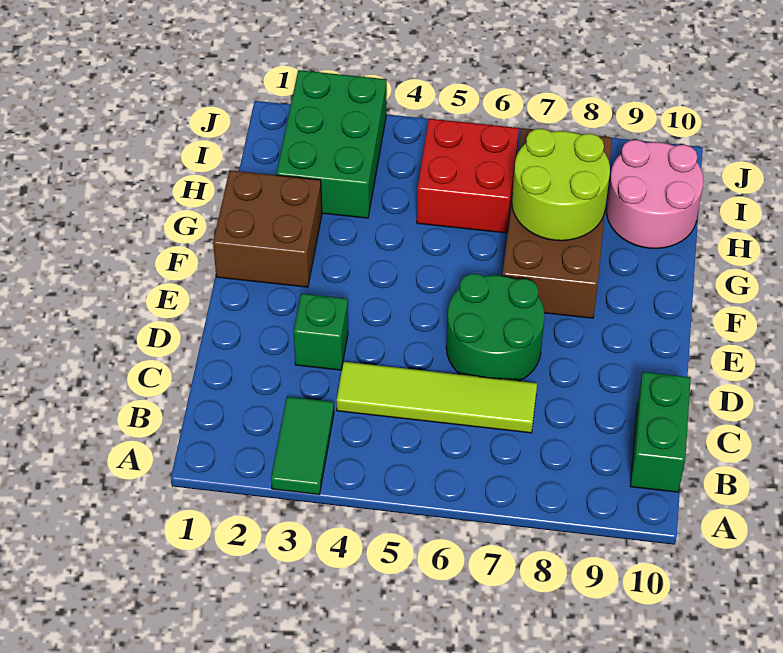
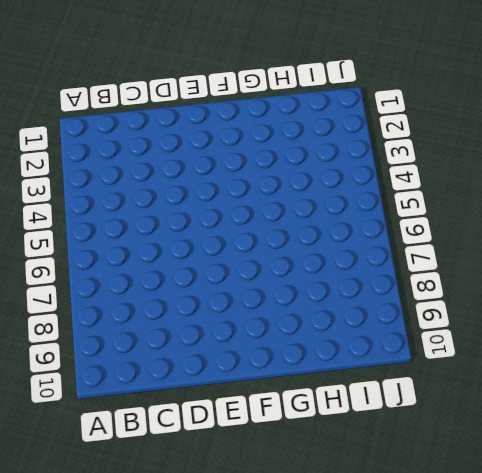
none -> green tile A3:B3 level 1
none -> green brick B10:C10 level 1

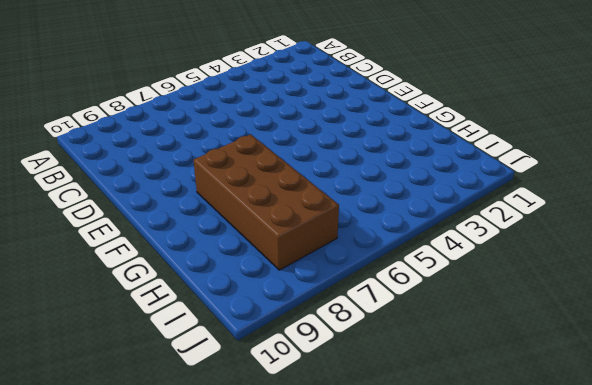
none -> green tile A3:B3 level 1
none -> green brick B10:C10 level 1

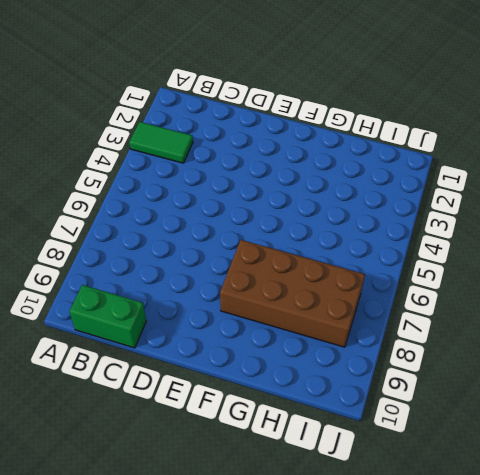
none -> lime tile C4:C7 level 1
none -> green brick D3 level 1

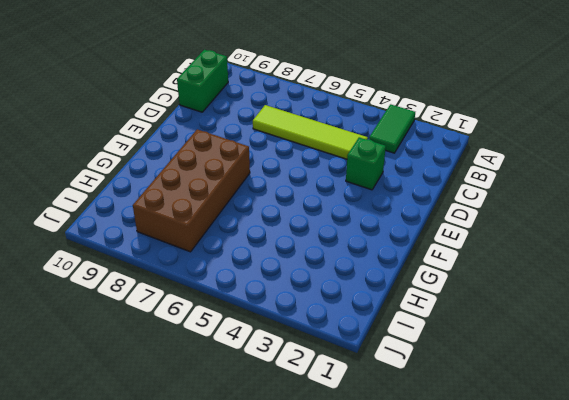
none -> green round brick D6:E7 level 1
none -> brown brick F1:G2 level 1

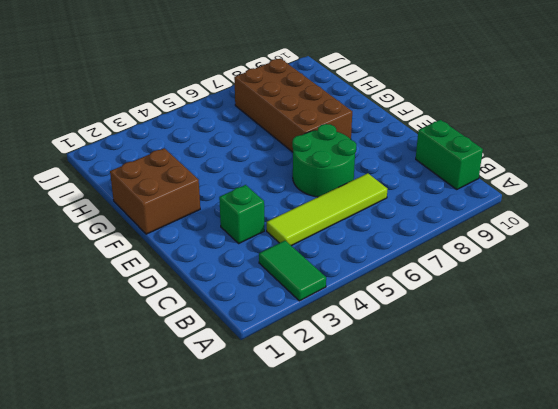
none -> green brick H2:J3 level 1
none -> red brick H5:I6 level 1

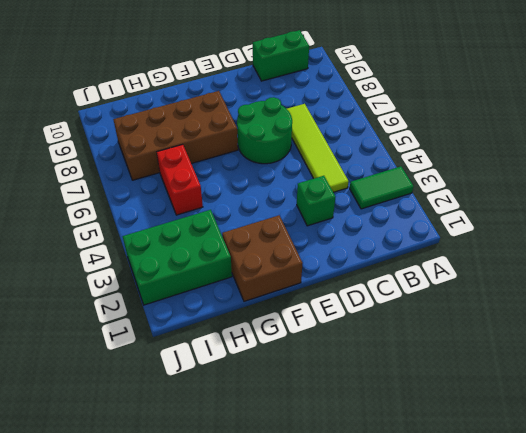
red brick H5:H6 level 1 -> red brick H5:I6 level 1
none -> pink round brick H9:I10 level 1
none -> lime round brick G7:H8 level 2

